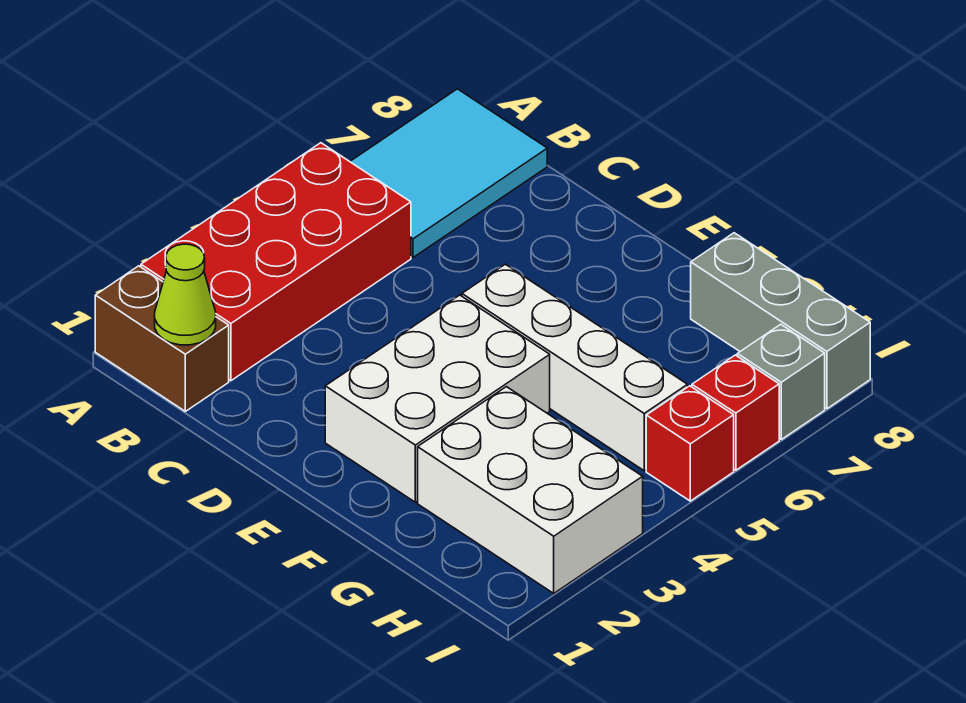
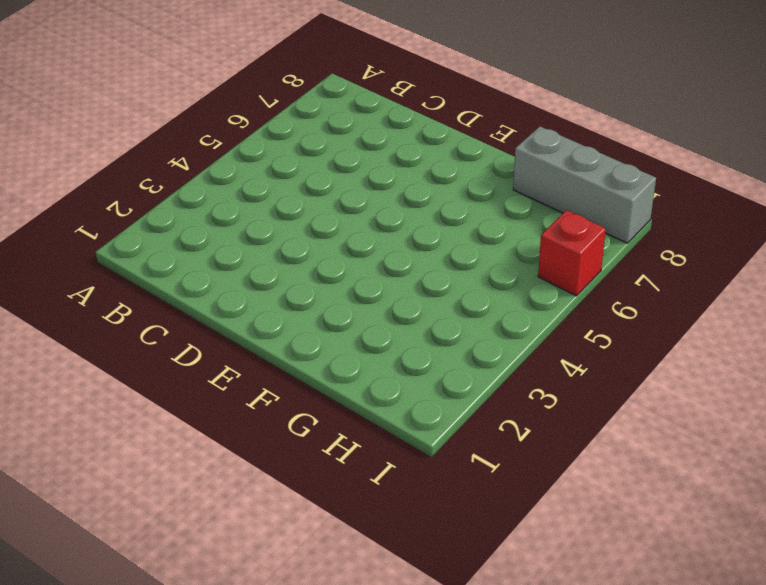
none -> brown brick A1:B1 level 1
none -> red brick A2:B5 level 1

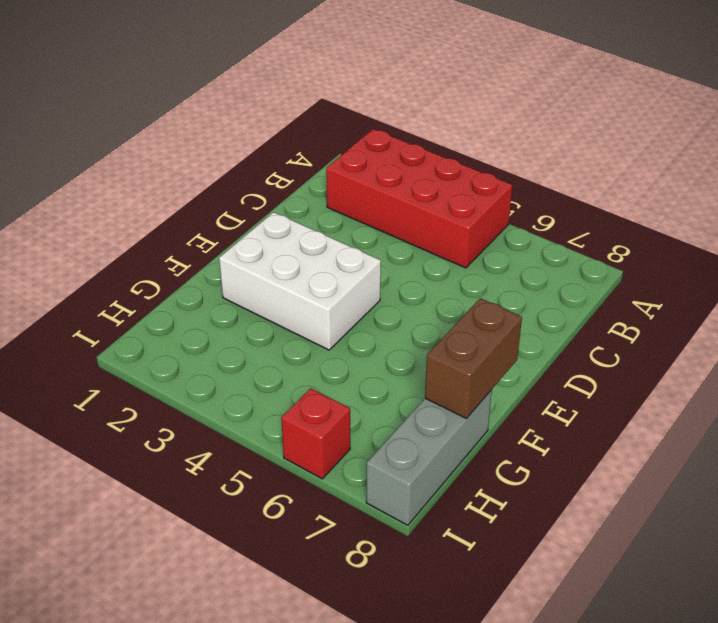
brown brick F8:G8 level 2 -> brown brick A1:B1 level 1
none -> cyan tile A6:B8 level 1
none -> white brick E5:H5 level 1

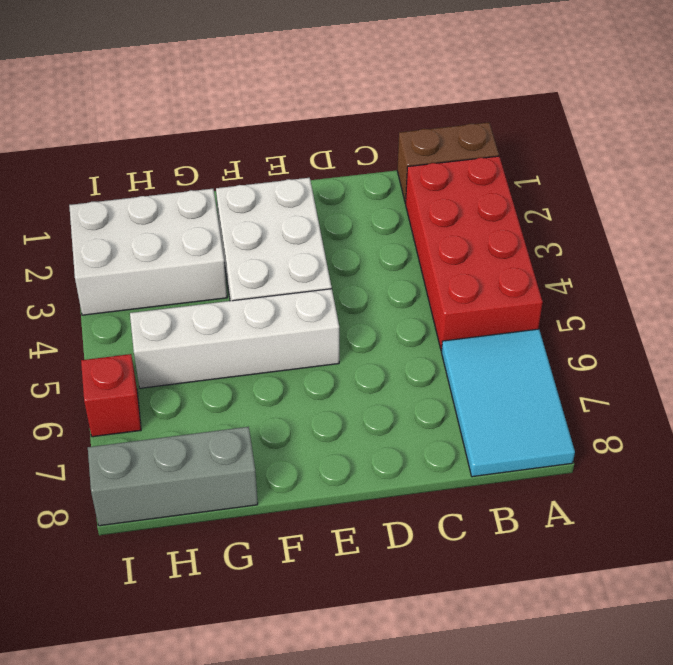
none -> red brick I5 level 1
none -> grey brick I7 level 1

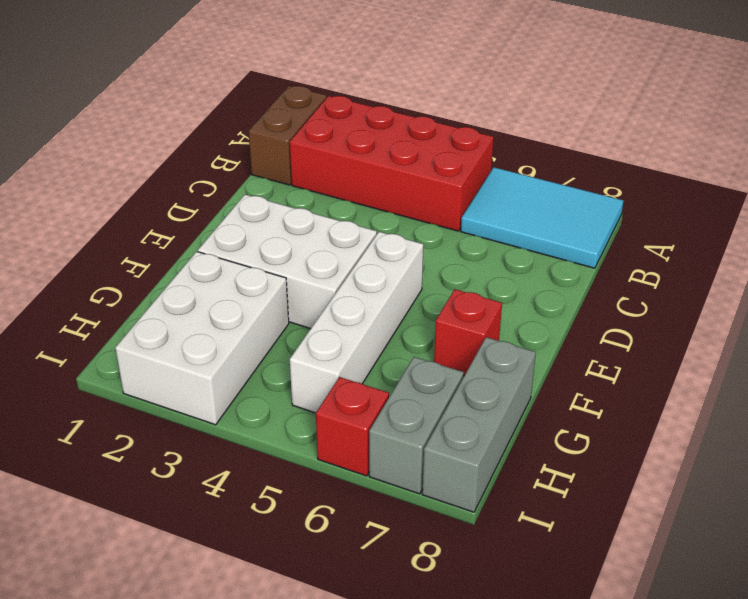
red brick F7 level 1 -> red brick I5 level 1
grey brick H7:I7 level 1 -> grey brick I7 level 1
none -> lime cone B1 level 2

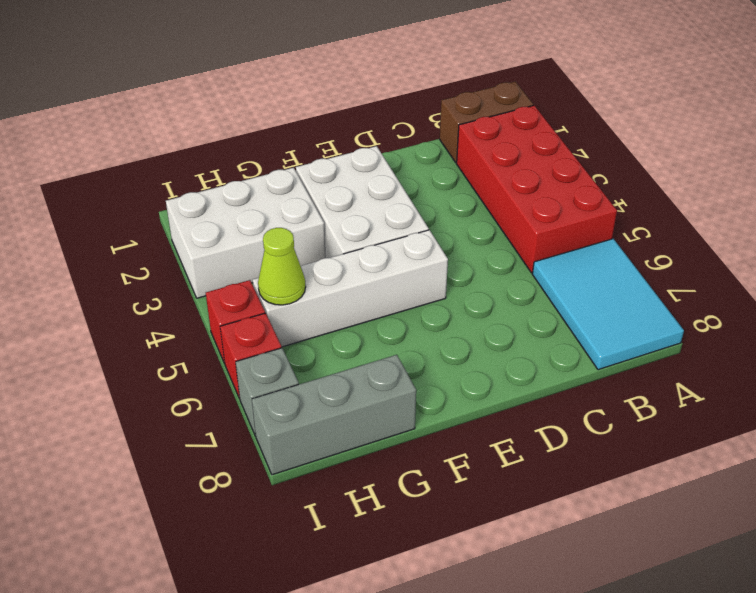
lime cone H5 level 2 -> lime cone B1 level 2

